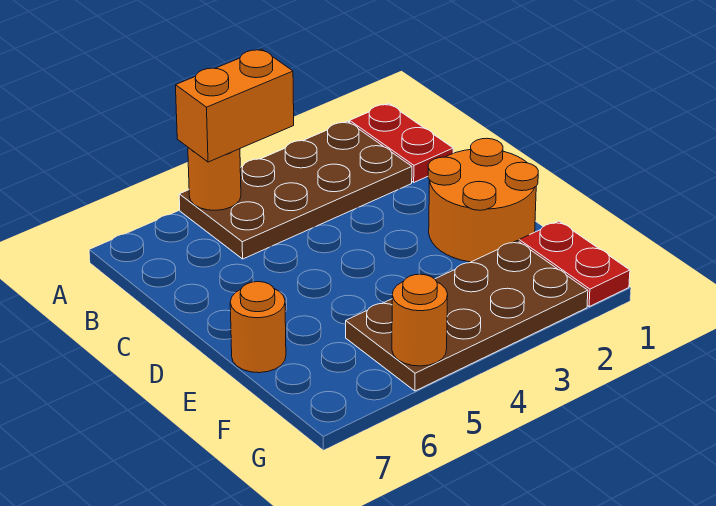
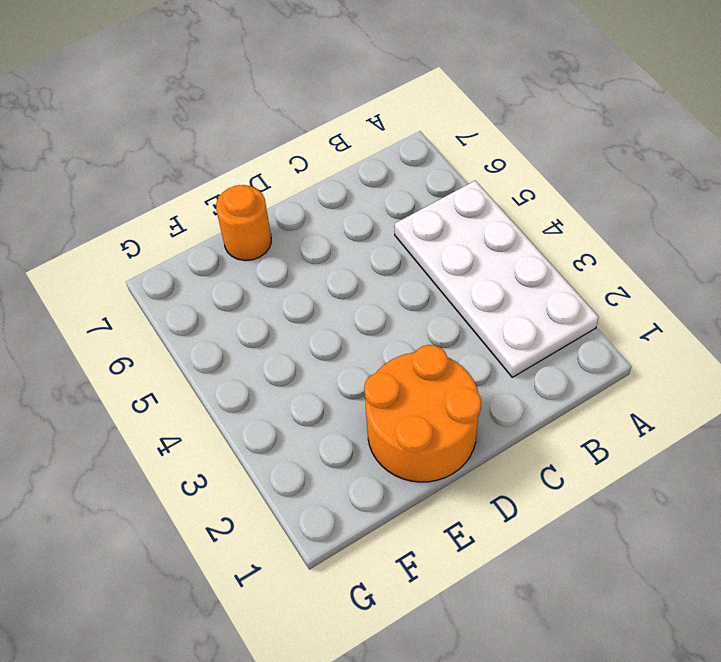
white plate A2:B5 level 1 -> brown plate A2:B5 level 1
none -> red plate A1:B1 level 1
none -> red plate F1:G1 level 1

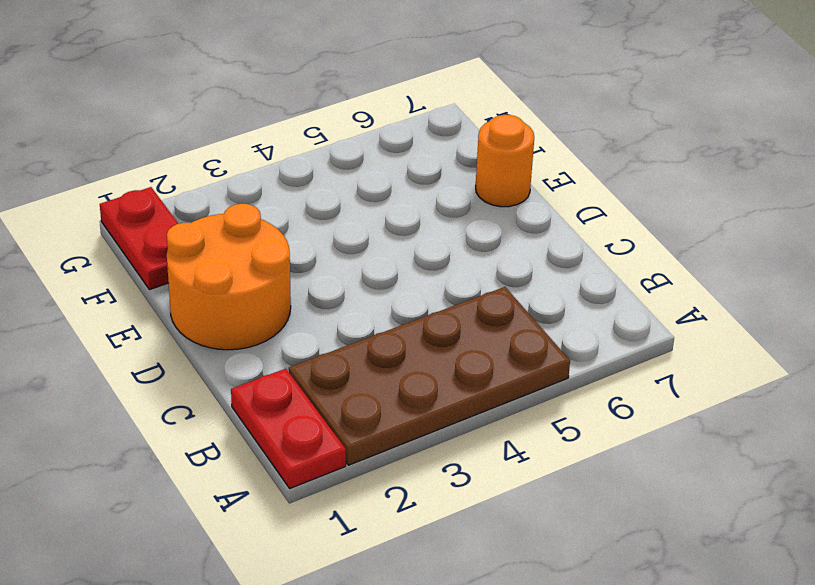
none -> brown plate F2:G5 level 1
none -> orange round brick A5 level 2

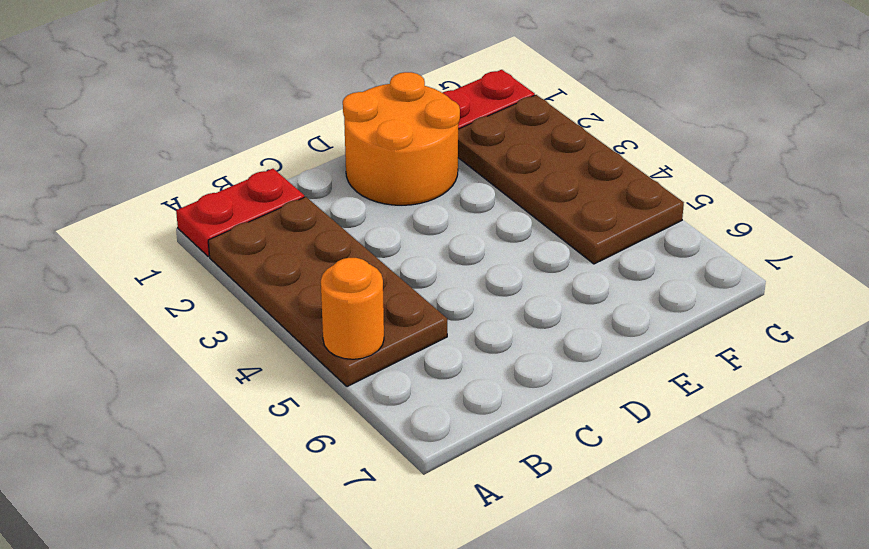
none -> orange round brick E7 level 1
none -> orange round brick G5 level 2

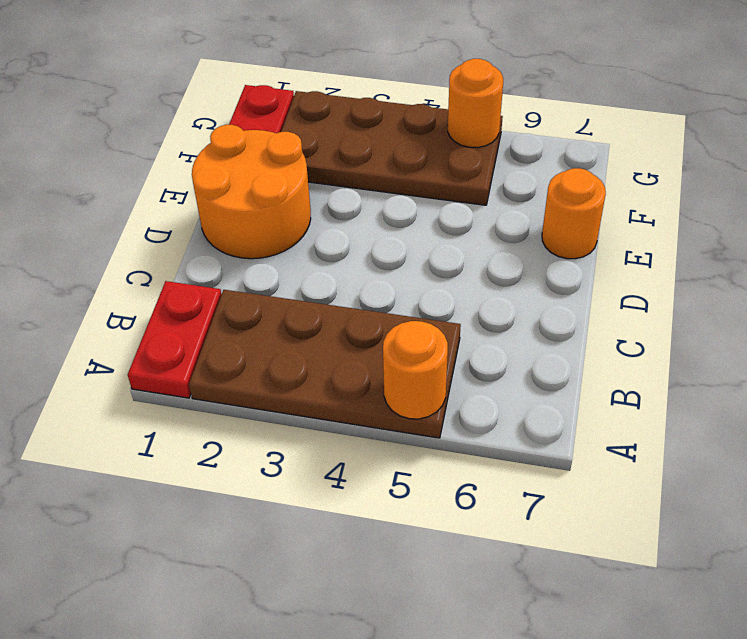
none -> orange brick A4:A5 level 3

